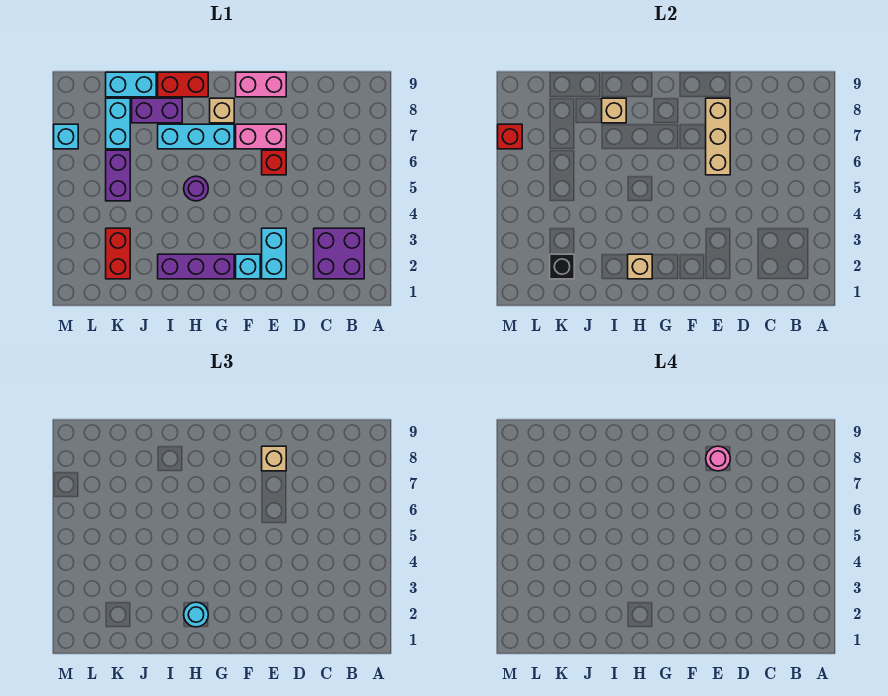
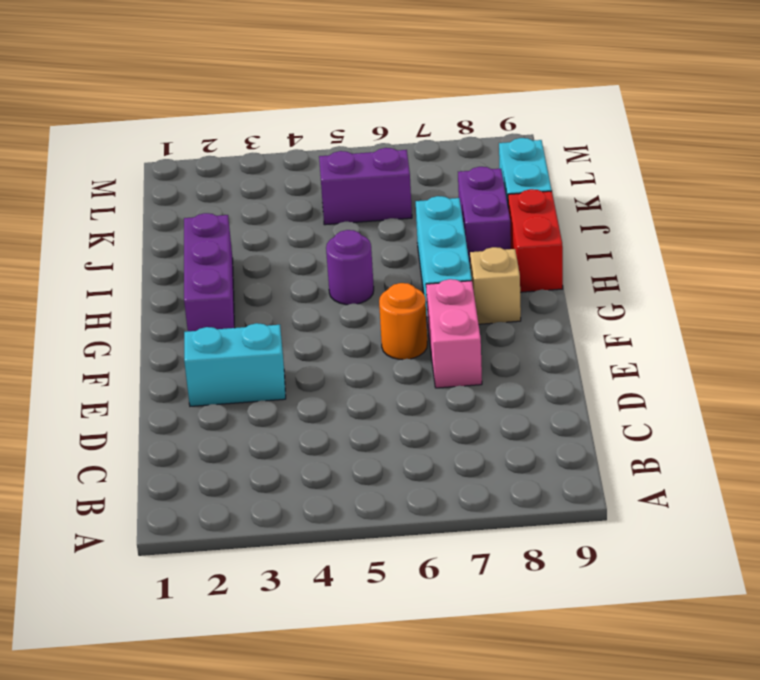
orange round brick F6 level 1 -> none
none -> purple brick B2:C3 level 1
none -> red brick E6 level 1
none -> pink brick E9:F9 level 1

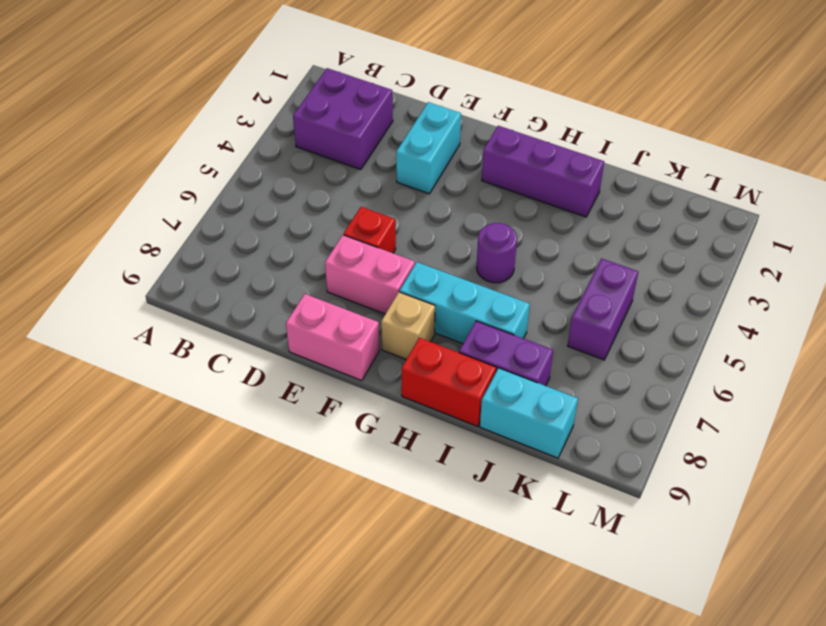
none -> cyan brick F2 level 1
none -> red brick K2:K3 level 1
none -> cyan brick K7:K8 level 1

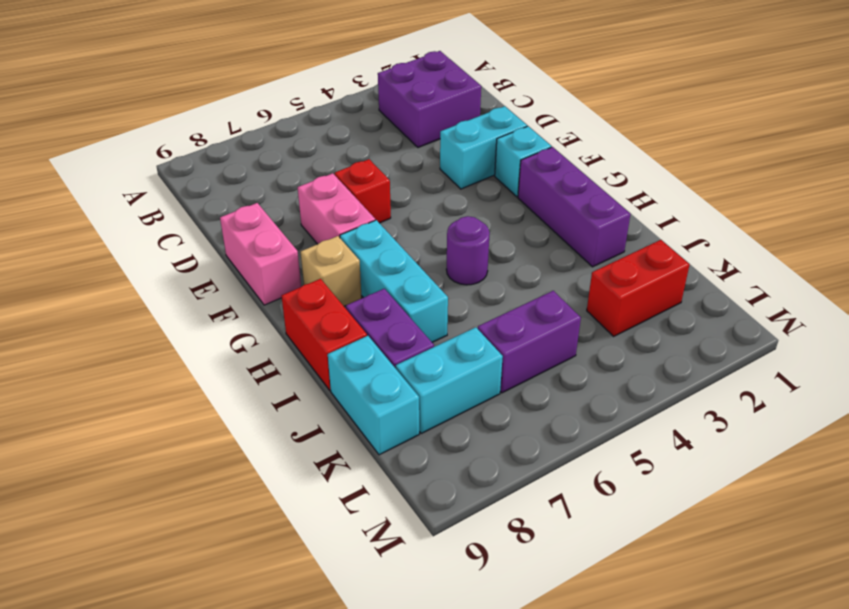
none -> cyan brick M7 level 1
none -> tan brick E6:E8 level 2
none -> tan brick H2 level 2

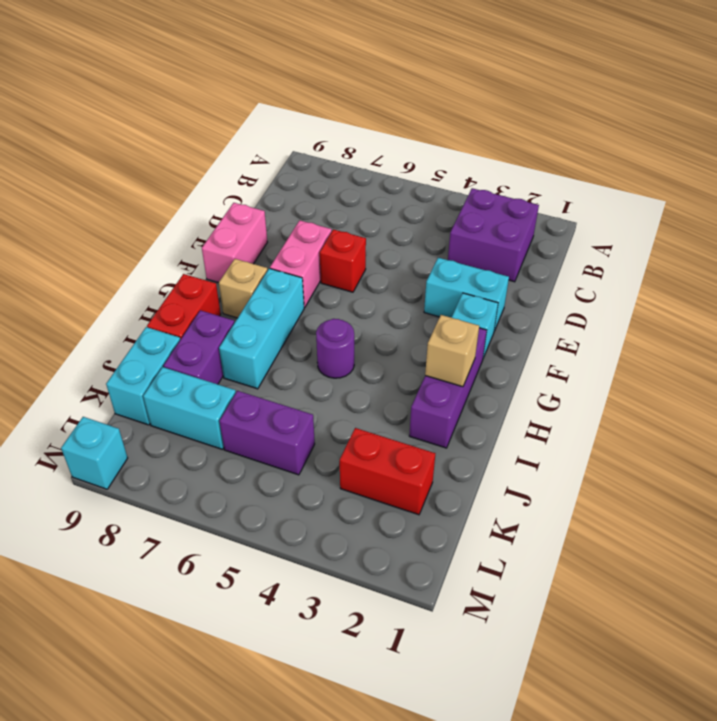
cyan brick M9 level 1 -> cyan brick M7 level 1
none -> tan brick E6:E8 level 2
none -> tan brick I8 level 2
none -> black brick K2 level 2

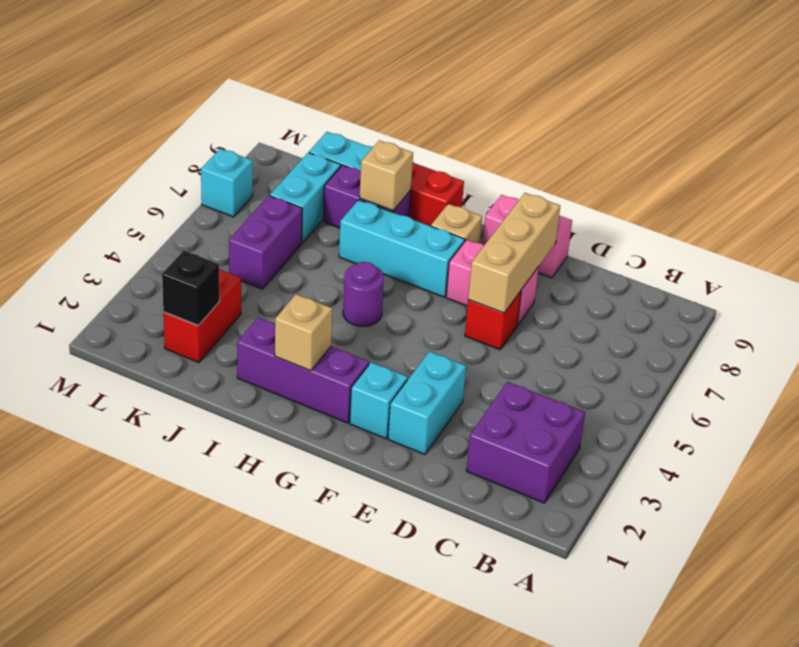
none -> red brick M7 level 2
none -> tan brick E8 level 3
none -> cyan round brick H2 level 3

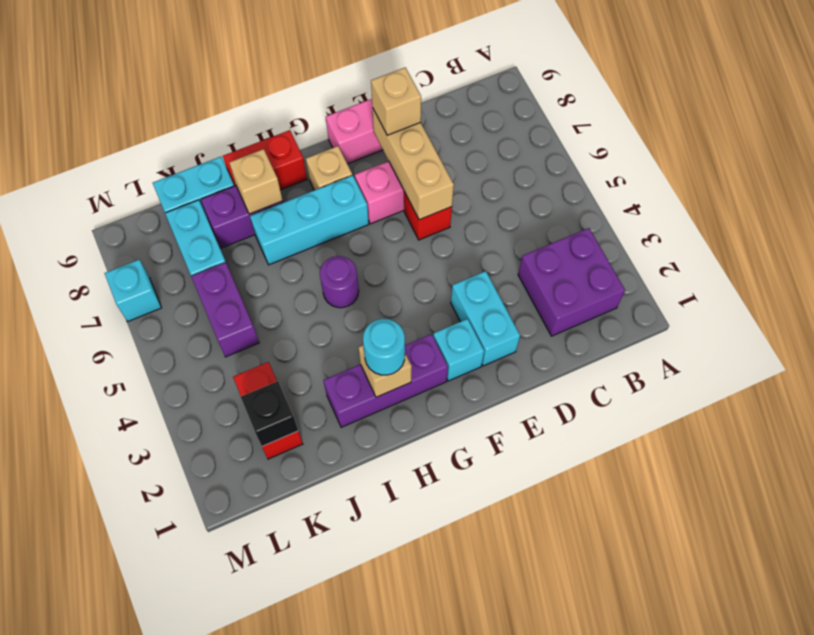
none -> red brick M7 level 2
none -> pink round brick E8 level 4

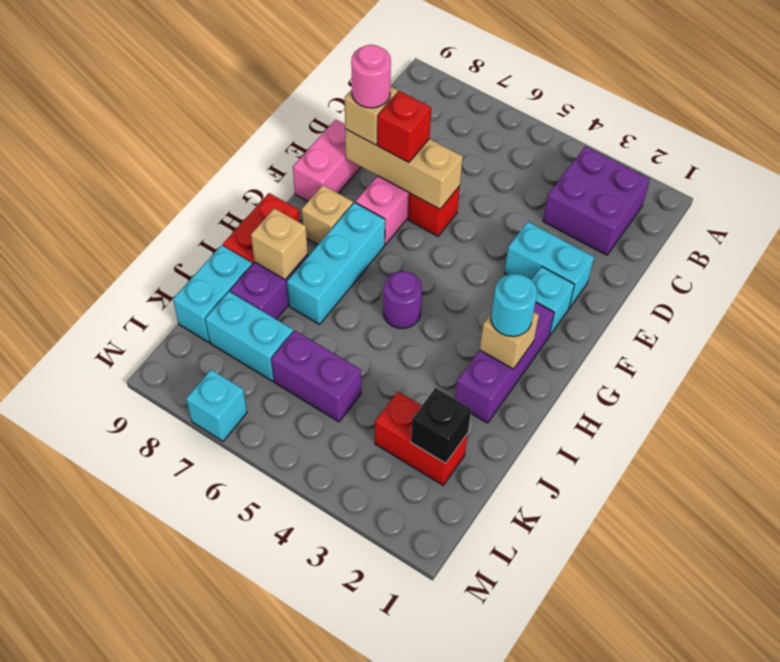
red brick E7 level 3 -> red brick M7 level 2

